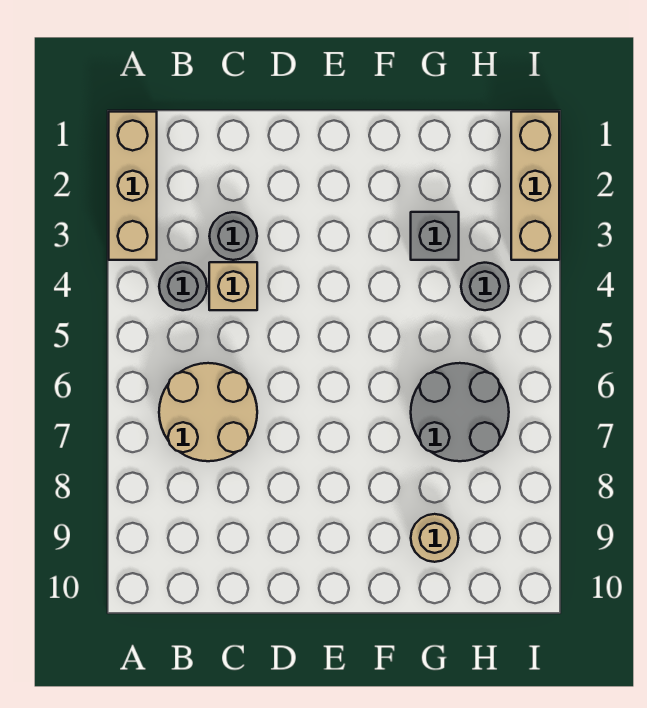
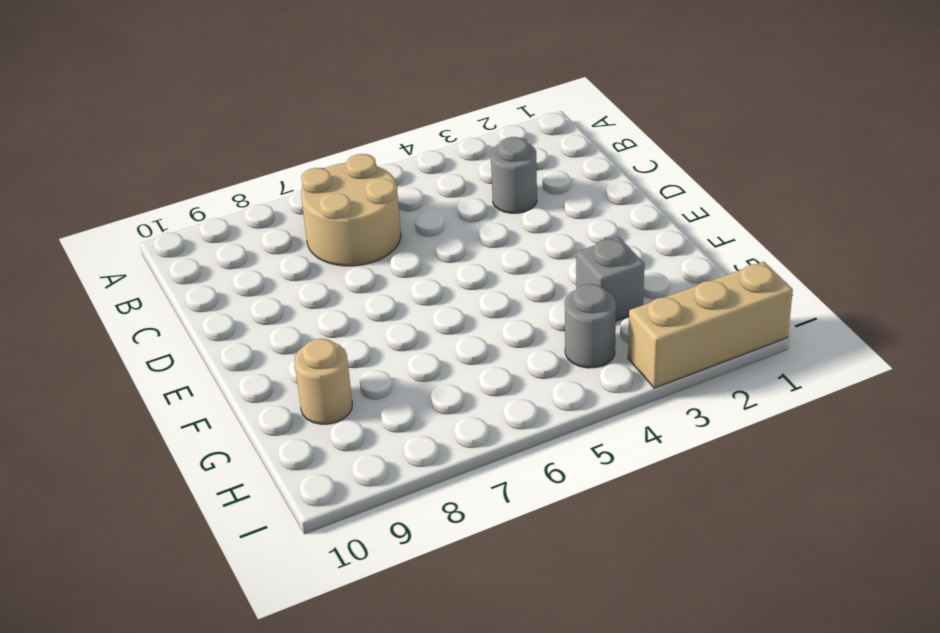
none -> tan brick A1:A3 level 1
none -> grey round brick B4 level 1

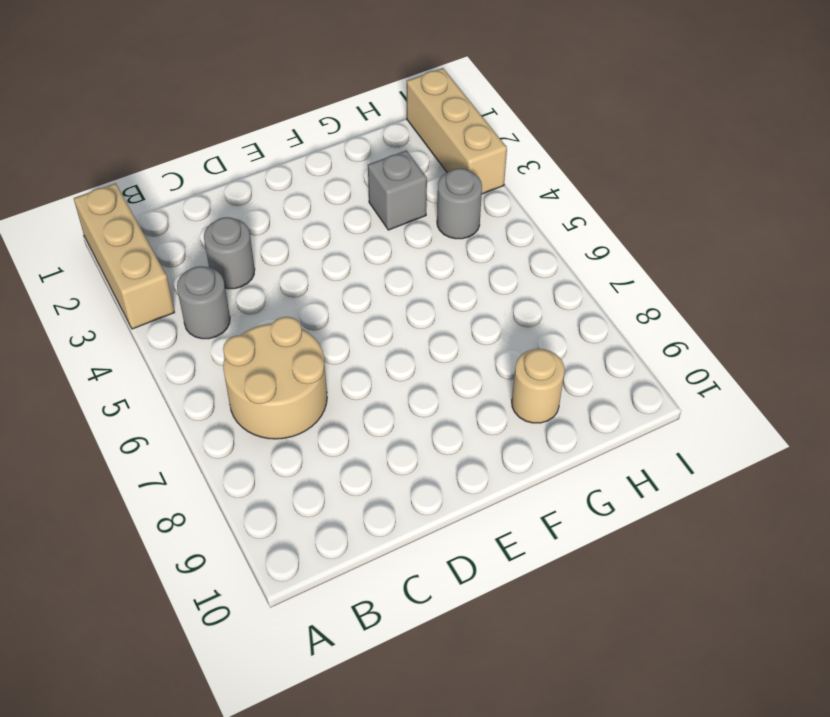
none -> tan brick C4 level 1
none -> grey round brick G6:H7 level 1

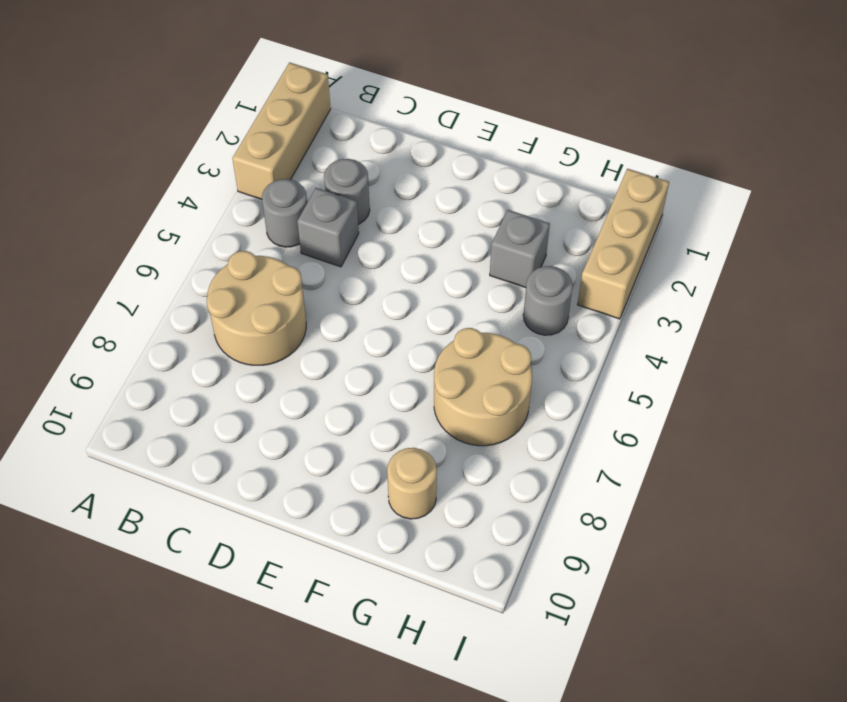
grey brick C4 level 1 -> tan brick C4 level 1
tan round brick G6:H7 level 1 -> grey round brick G6:H7 level 1

